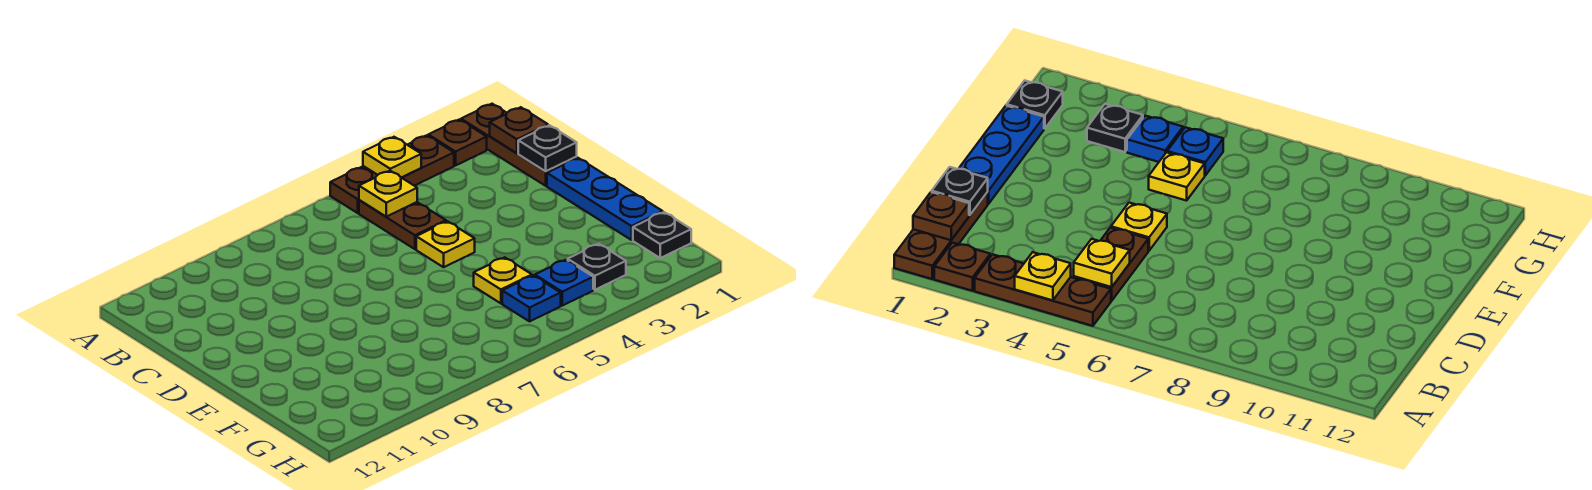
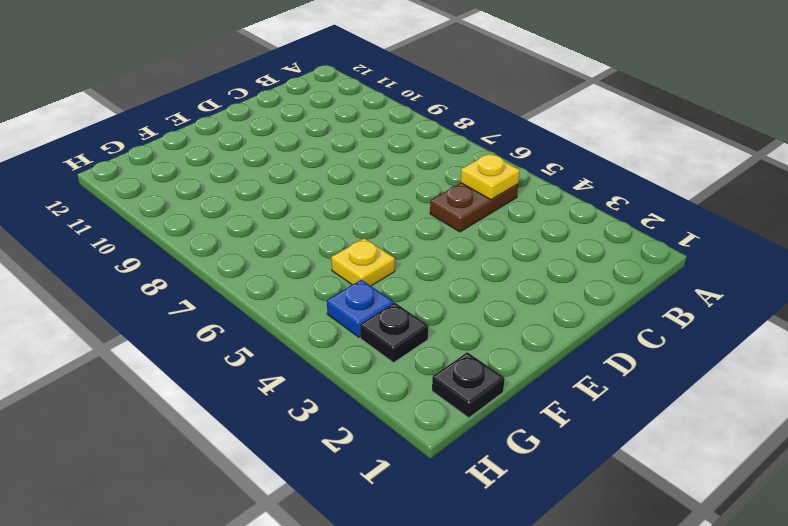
none -> brown plate A1:C1 level 1
none -> brown plate A2 level 1
none -> brown plate A3:A5 level 1

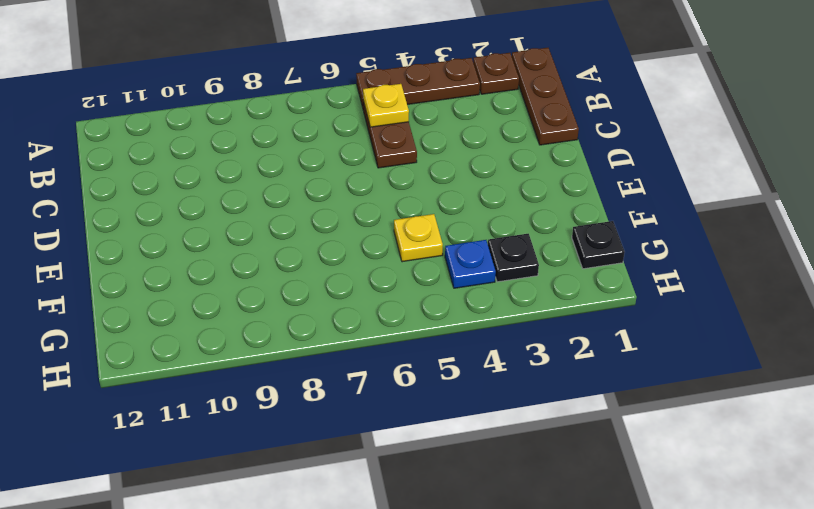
none -> blue plate D1:F1 level 1
none -> yellow plate D5 level 1
none -> blue plate G5 level 1

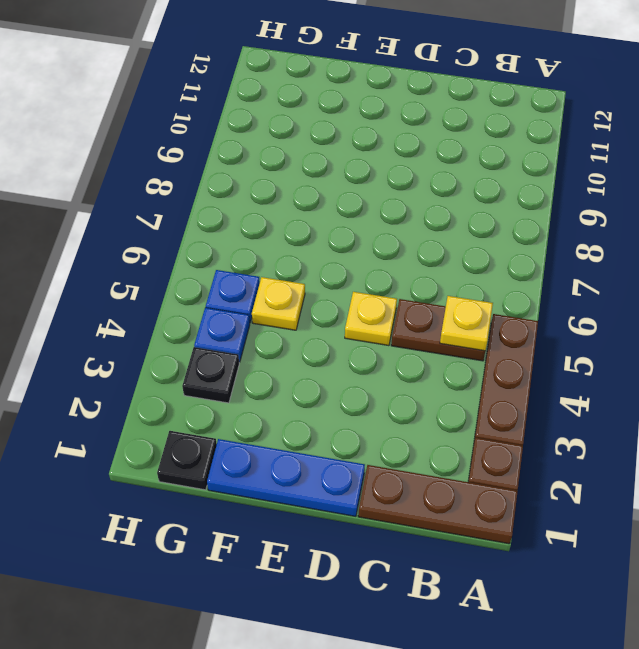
none -> yellow plate A4 level 2
none -> brown plate B1 level 2
none -> black plate C1 level 2

